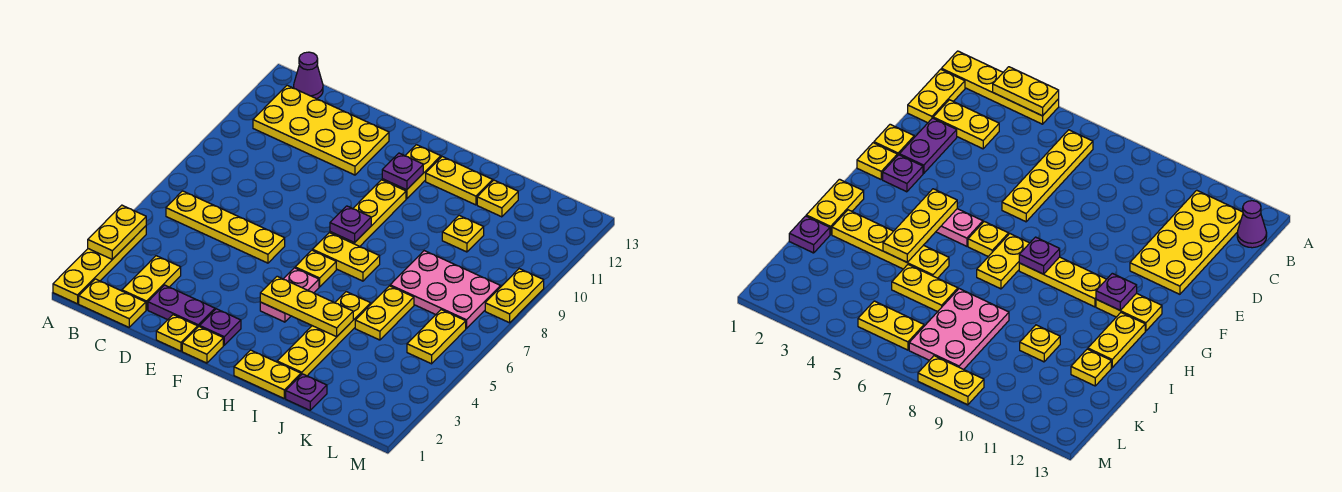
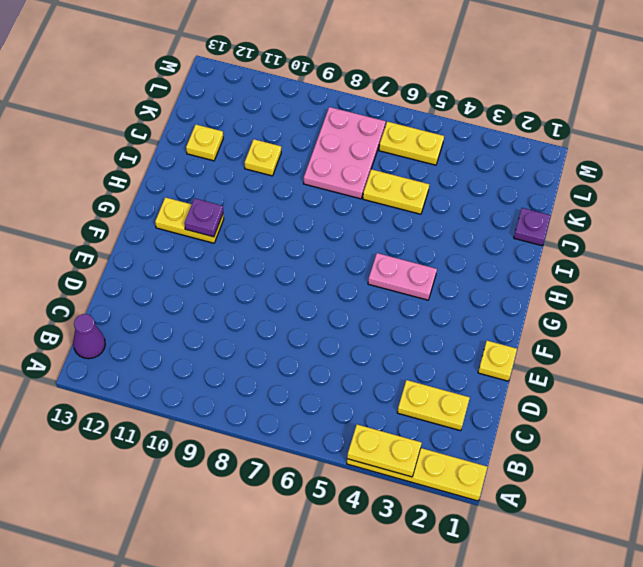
none -> yellow plate B1:C1 level 1
none -> yellow plate B6:E6 level 1
none -> yellow plate B11:E12 level 1

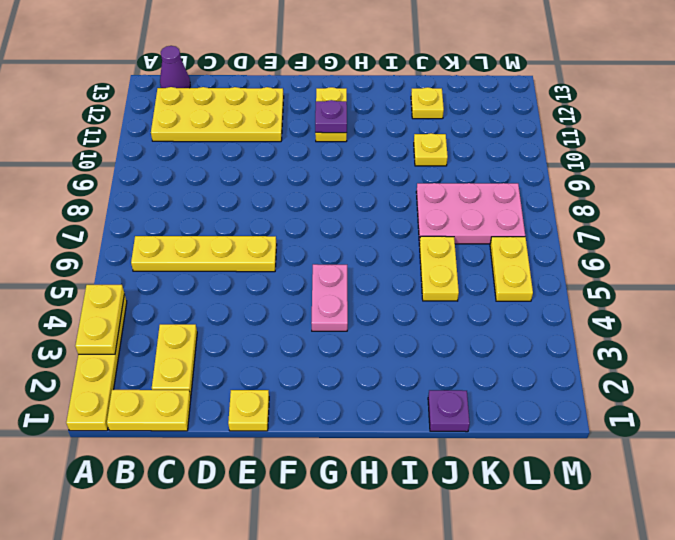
none -> purple plate D2:E2 level 1
none -> yellow plate F1 level 1
none -> purple plate F2 level 1

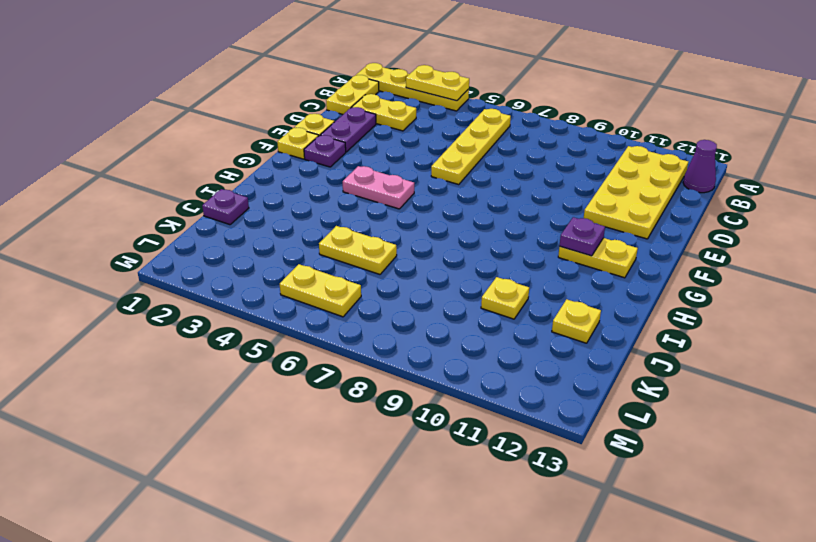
none -> yellow plate G6 level 1
none -> yellow plate G7:H7 level 1
none -> yellow plate G8:G10 level 1

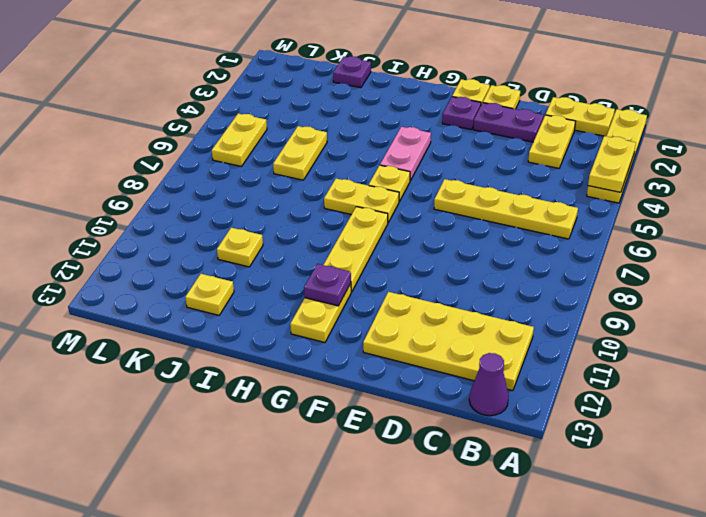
none -> yellow plate H1:I1 level 1
none -> yellow plate H12:I12 level 1
none -> yellow plate I2:I5 level 1

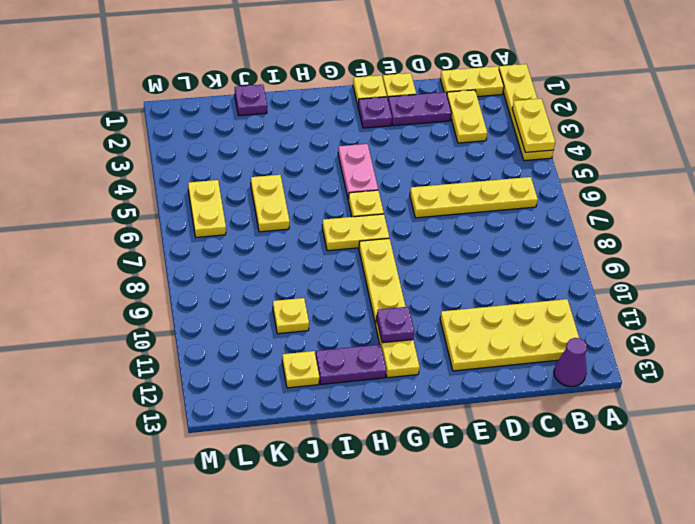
purple plate H12:I12 level 1 -> yellow plate H12:I12 level 1
none -> yellow plate H1:I1 level 1
none -> yellow plate I2:I5 level 1
none -> pink plate J7:L8 level 1

